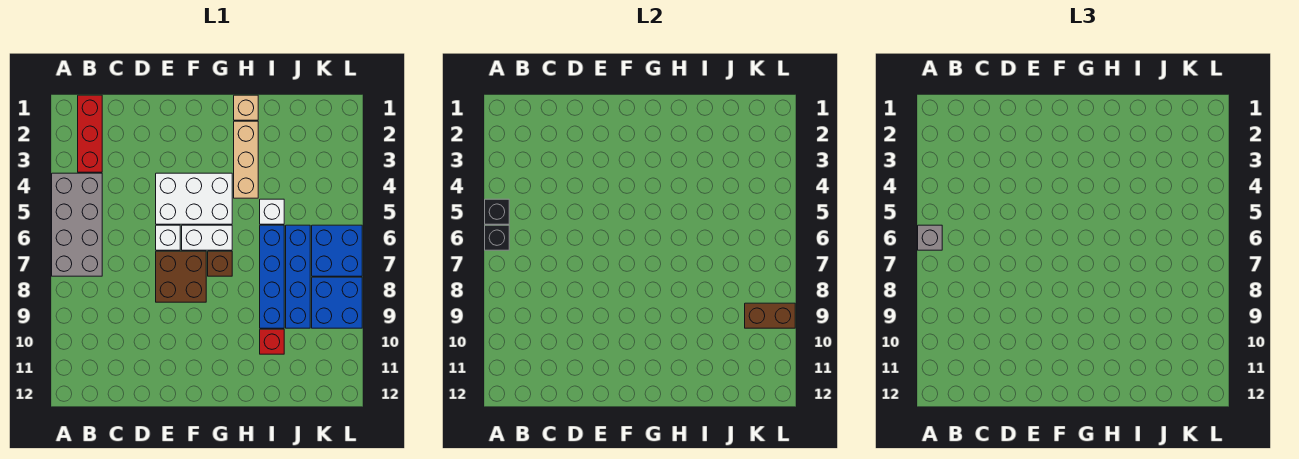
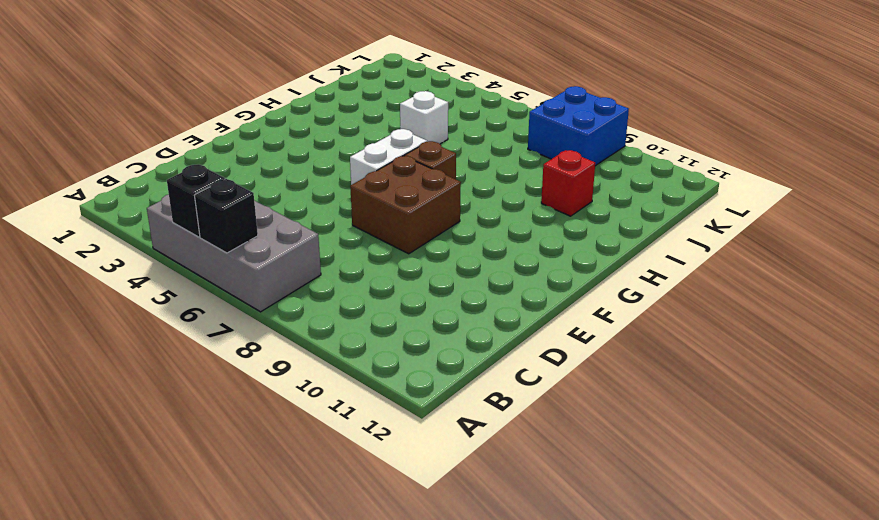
none -> red brick B1:B3 level 1
none -> white brick E4:G5 level 1
none -> white brick E6 level 1

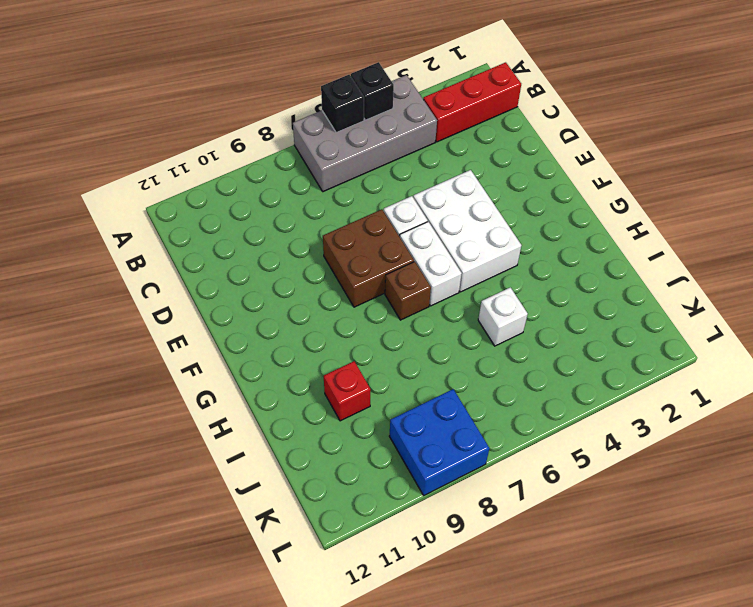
none -> tan brick H1 level 1
none -> tan brick H2:H4 level 1
none -> blue brick I6:I9 level 1

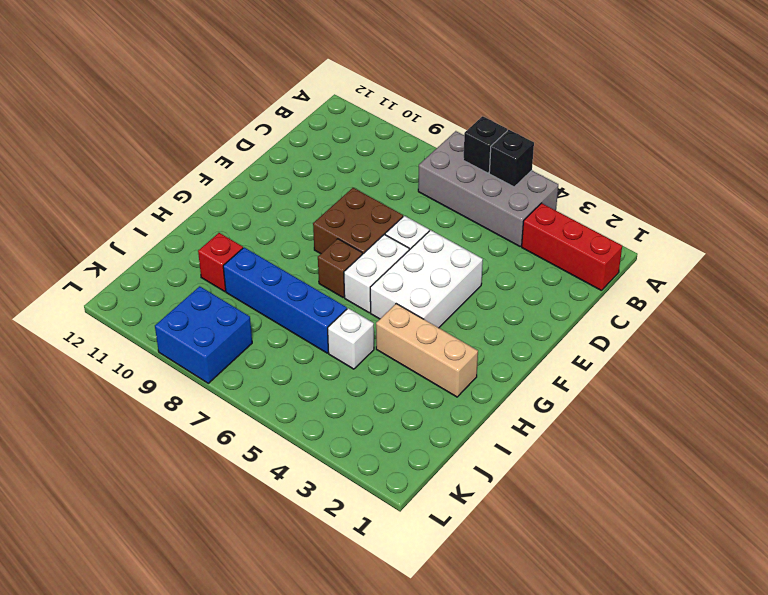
none -> tan brick H1 level 1
none -> blue brick J6:J9 level 1
none -> blue brick K6:L7 level 1

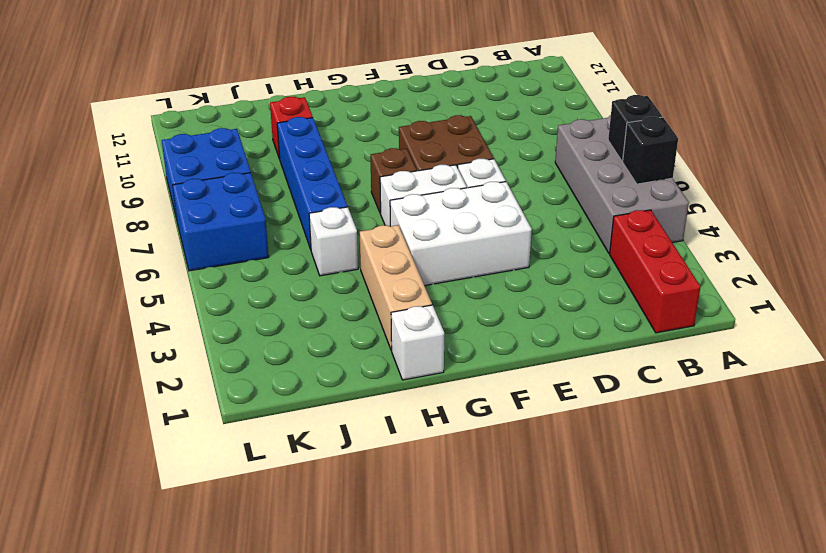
white brick H1 level 1 -> tan brick H1 level 1
none -> blue brick J6:J9 level 1
none -> brown brick K9:L9 level 2
none -> grey brick A6 level 3

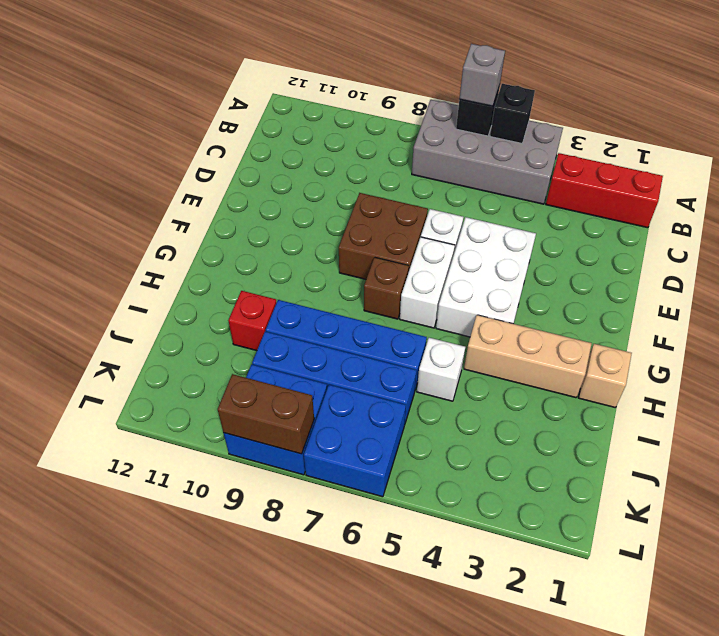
brown brick L8:L9 level 2 -> brown brick K9:L9 level 2

